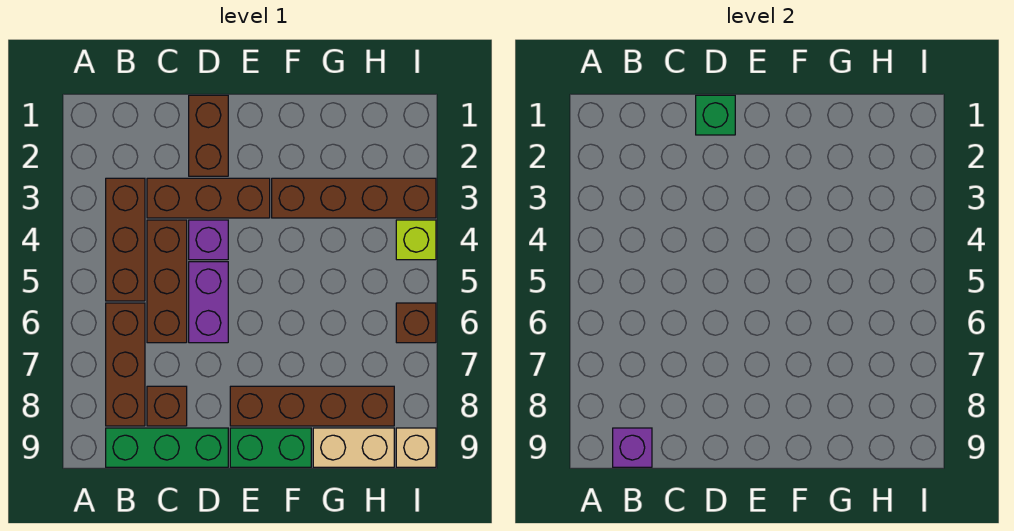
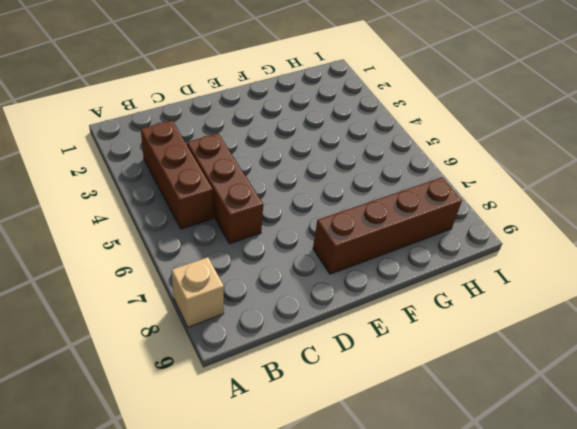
tan brick A8 level 1 -> tan brick I9 level 1
none -> brown brick B6:B8 level 1
none -> green brick B9:D9 level 1
none -> brown brick C3:E3 level 1

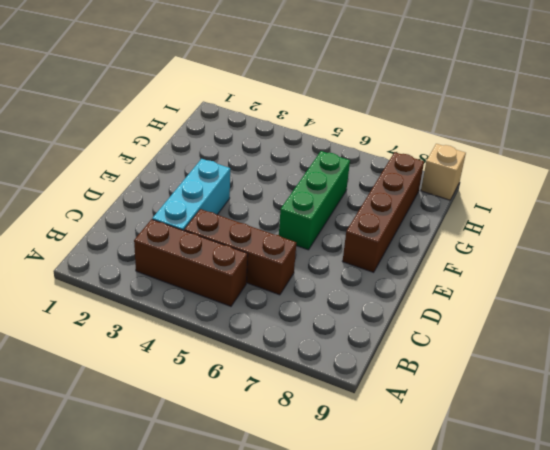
cyan brick C3:E3 level 1 -> brown brick C3:E3 level 1
green brick E6:G6 level 1 -> green brick B9:D9 level 1
none -> brown brick B6:B8 level 1
none -> brown brick C8 level 1
none -> brown brick D1:D2 level 1

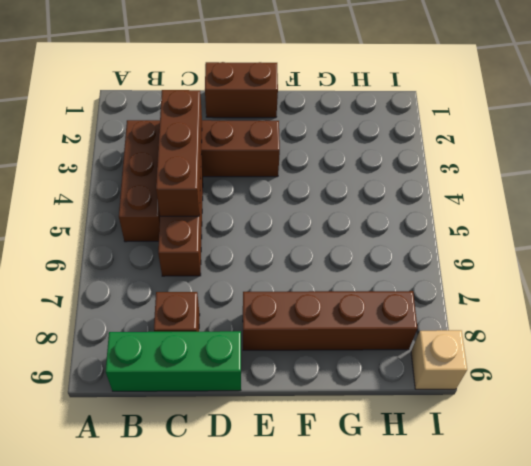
brown brick C3:C5 level 2 -> brown brick B6:B8 level 1
brown brick D1:E1 level 1 -> brown brick D1:D2 level 1
none -> purple brick D4 level 1
none -> purple brick D5:D6 level 1
none -> green brick E9:F9 level 1

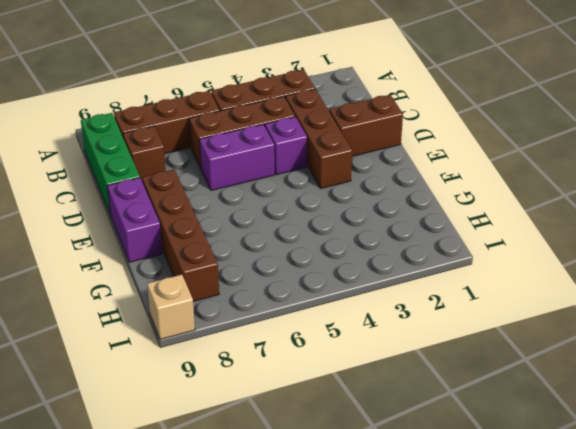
purple brick E9:F9 level 1 -> green brick E9:F9 level 1
none -> brown brick F3:I3 level 1
none -> tan brick G9:H9 level 1
none -> lime brick I4 level 1

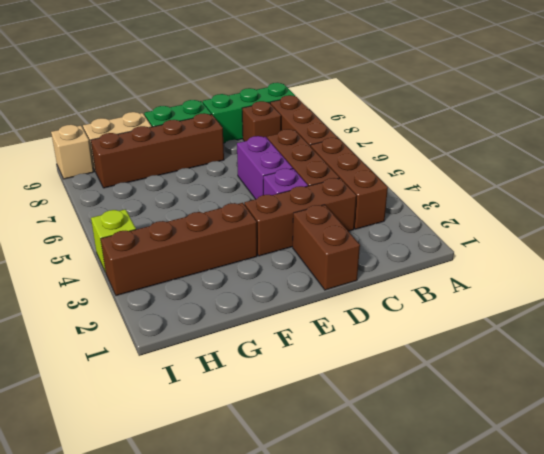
none -> brown brick I6 level 1
none -> purple brick B9 level 2
none -> green brick D1 level 2

